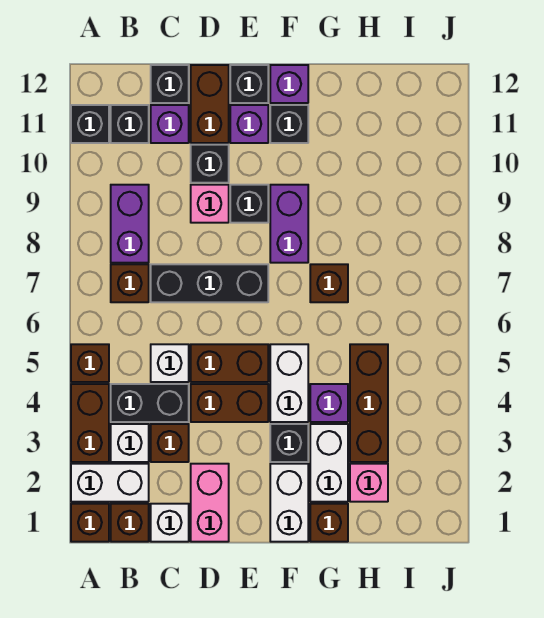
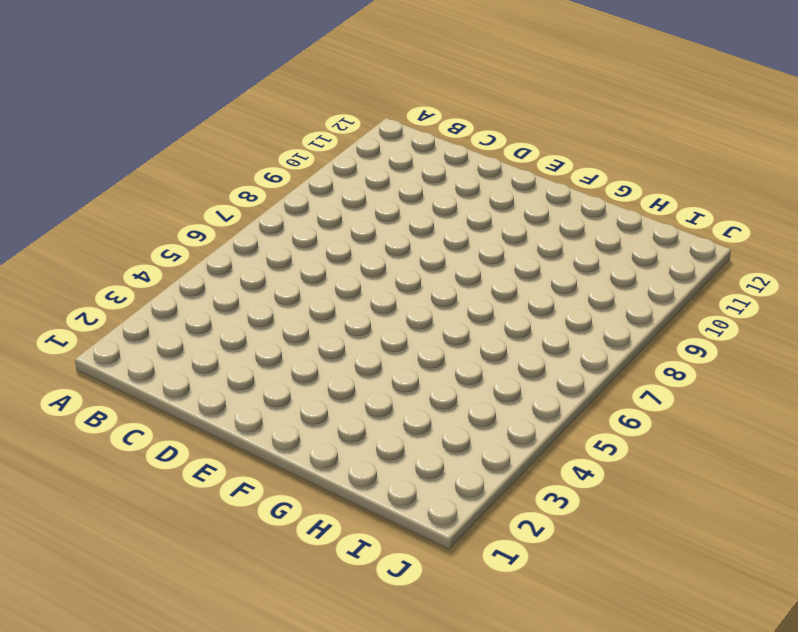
none -> brown brick A1 level 1
none -> white brick A2:B2 level 1
none -> brown brick A3:A4 level 1
none -> brown brick A5 level 1

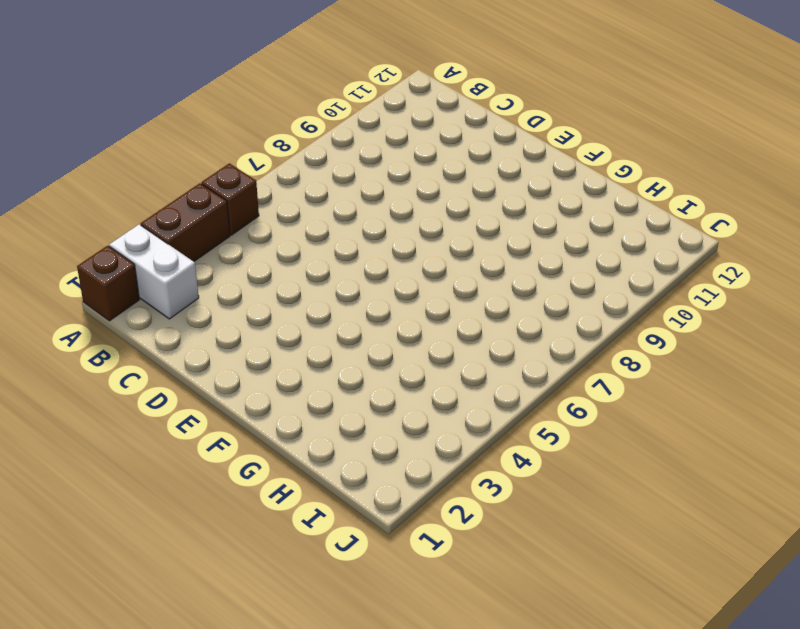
none -> black brick A11 level 1
none -> brown brick B1 level 1
none -> white brick B3 level 1
none -> black brick B4:C4 level 1

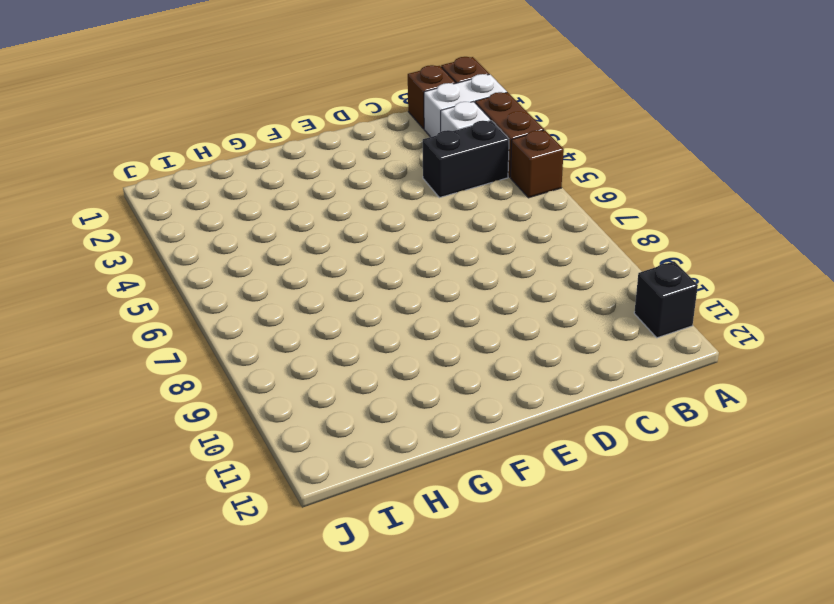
none -> brown brick B7 level 1
none -> purple brick B8:B9 level 1
none -> black brick B11 level 1
none -> white brick C1 level 1

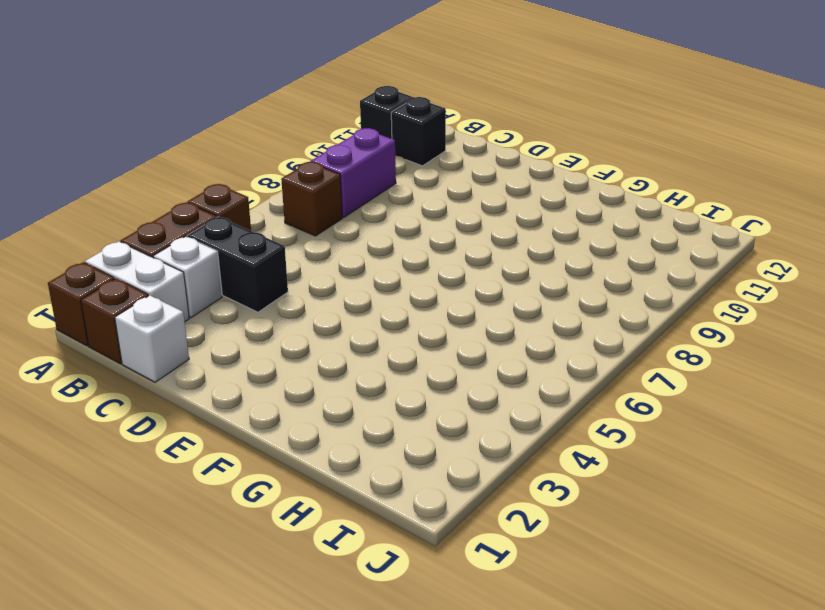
none -> brown brick C3 level 1
none -> white brick C5 level 1
none -> black brick C7:E7 level 1
none -> purple brick C11 level 1

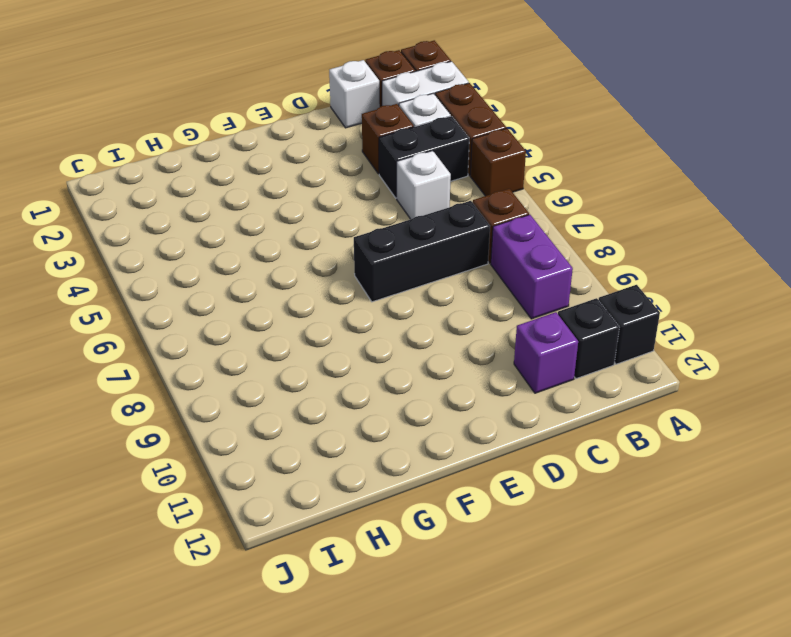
none -> black brick C12 level 1
none -> pink brick D1:D2 level 1
none -> brown brick D4:E4 level 1
none -> brown brick D5:E5 level 1

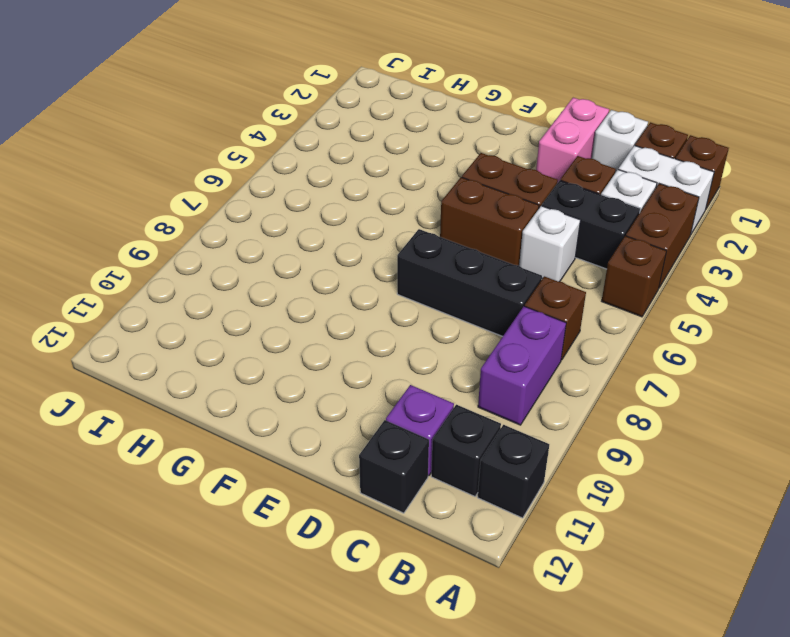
none -> pink brick D9 level 1
none -> black brick D10 level 1
none -> brown brick D11:D12 level 1
none -> black brick E9 level 1

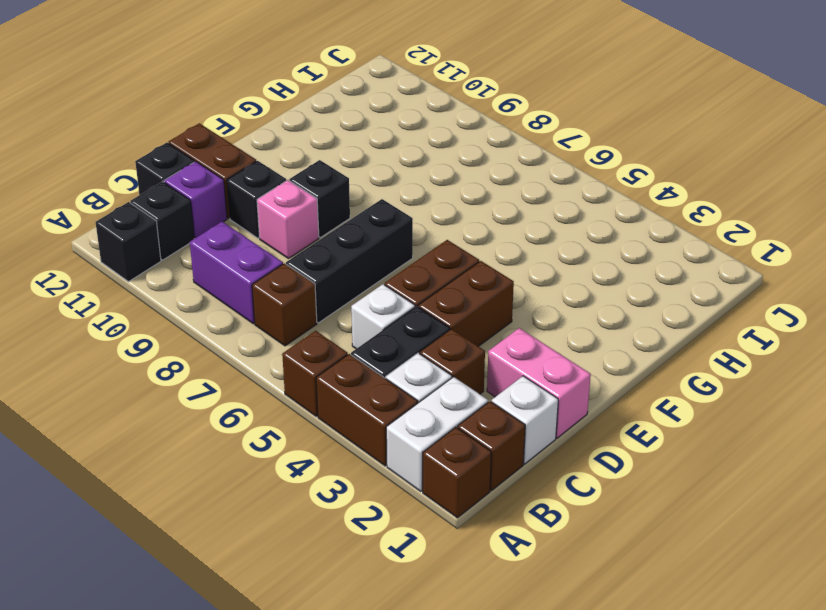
none -> purple brick E11 level 1
none -> black brick E12 level 1
none -> white brick F1:F2 level 1
none -> black brick F3 level 1

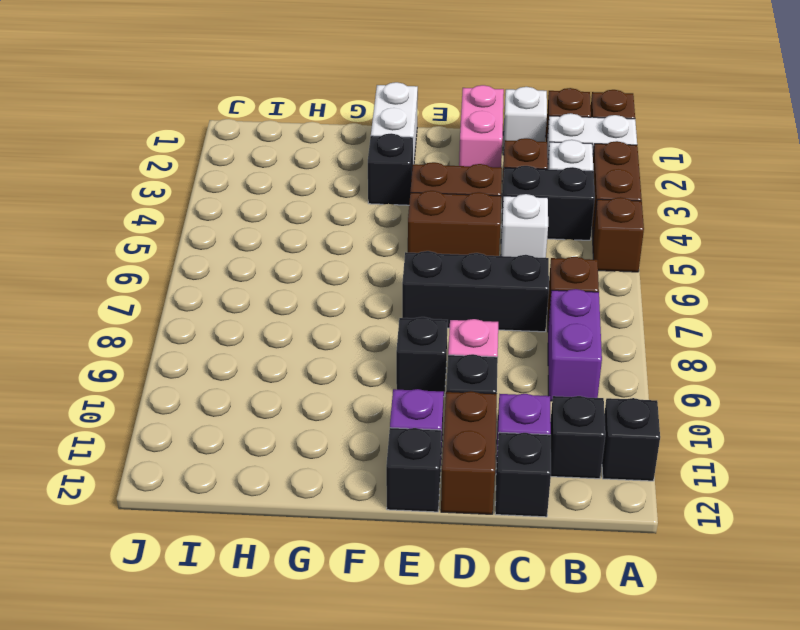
none -> white brick F4:F5 level 1
none -> purple brick F8:F9 level 1
none -> black brick F11 level 1
none -> purple brick F12 level 1

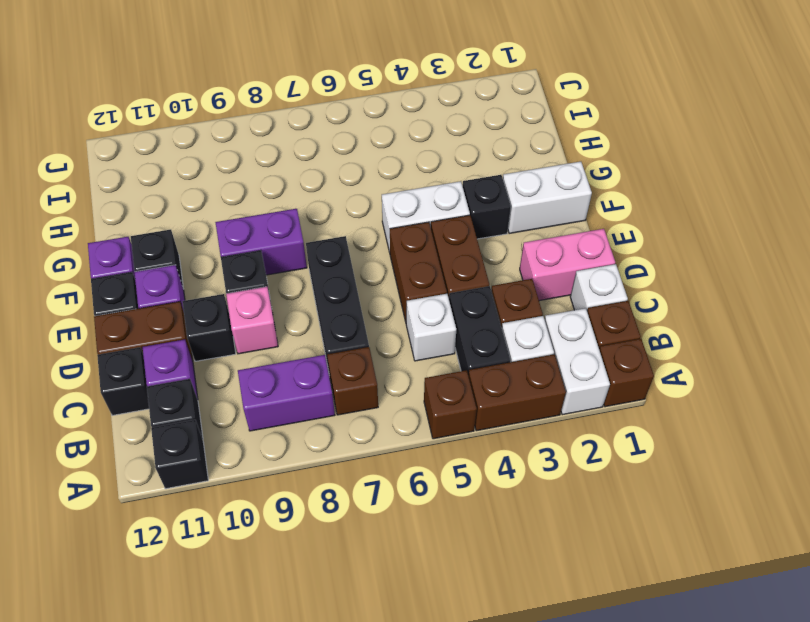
none -> brown brick G1 level 1
none -> white brick G2:G3 level 1
none -> purple brick G4 level 1
none -> brown brick G7 level 1

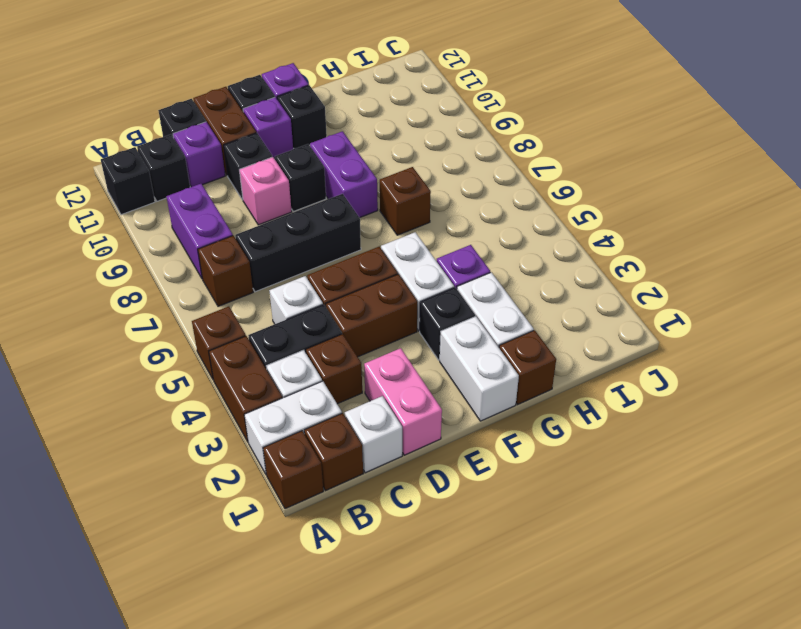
none -> pink brick H2 level 1
none -> brown brick H3:H5 level 1

